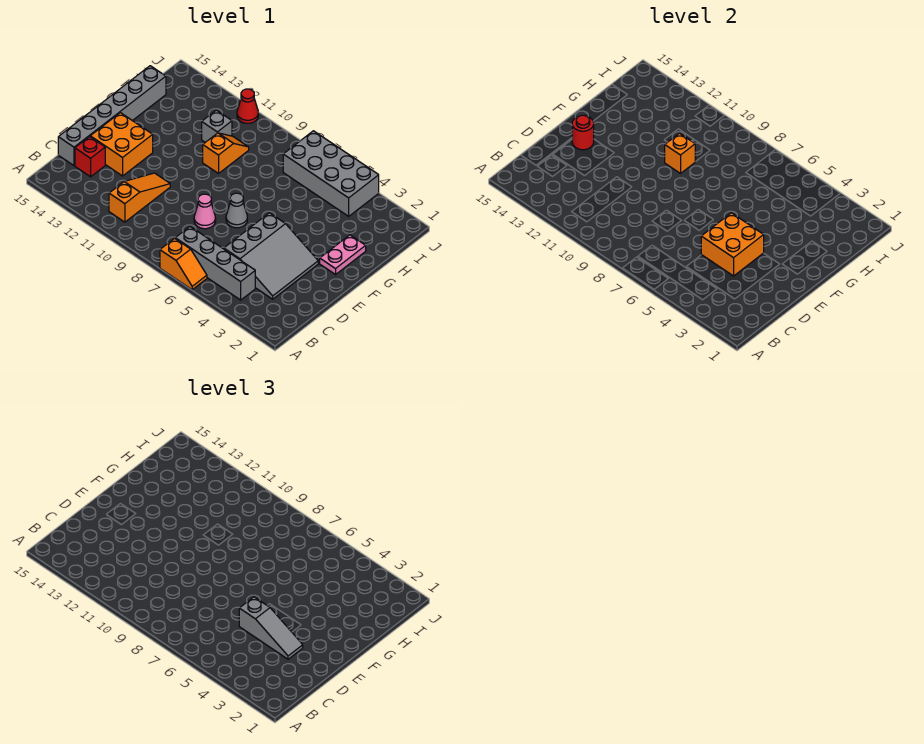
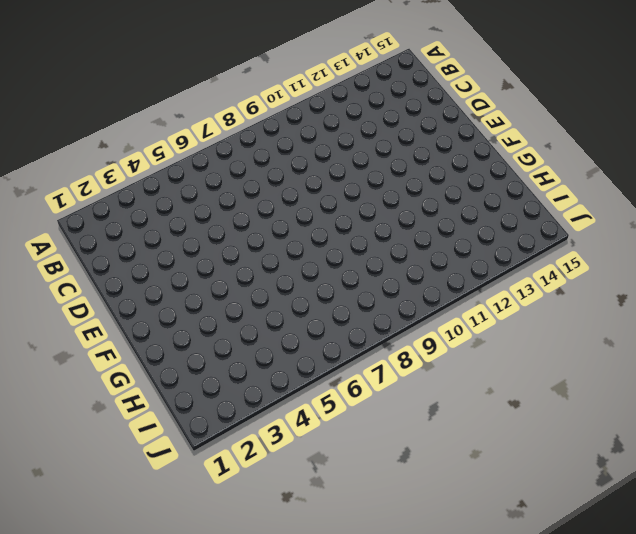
none -> orange slope A6:A7 level 1 top 7
none -> grey brick B4:B7 level 1
none -> orange slope B11:D11 level 1 top B

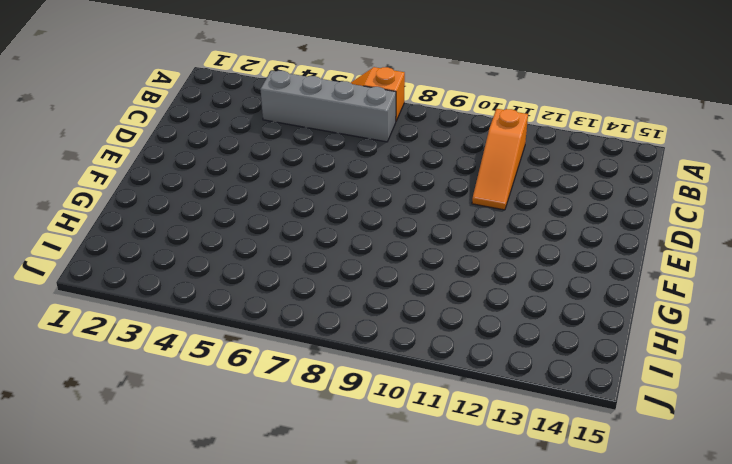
none -> grey slope C3:E5 level 1 top 5
none -> red brick C14 level 1
none -> grey brick C15:H15 level 1

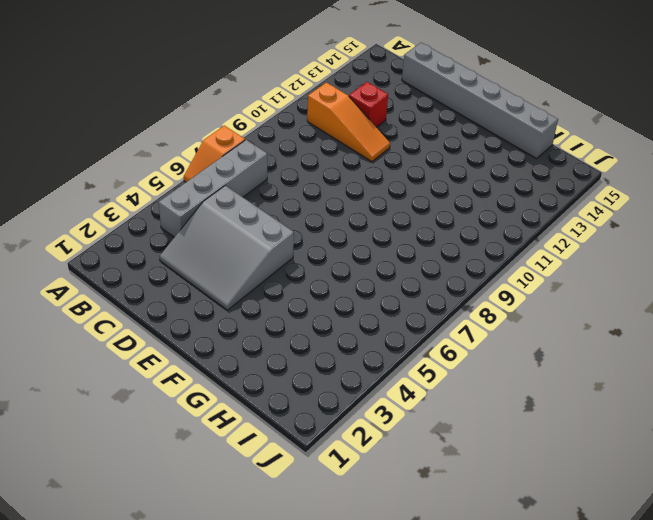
red brick C12 level 1 -> red brick C14 level 1
none -> pink cone D8 level 1
none -> orange brick D13:E14 level 1
none -> grey cone E7 level 1

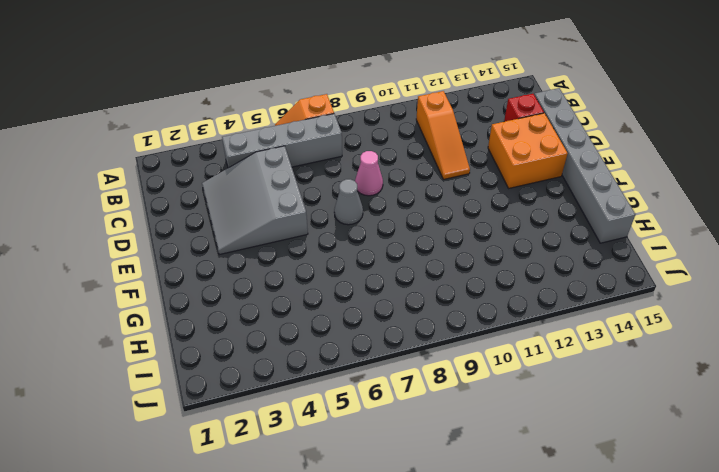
none -> pink plate F2:G2 level 1
none -> orange slope G10:H10 level 1 top G
none -> grey brick H11 level 1

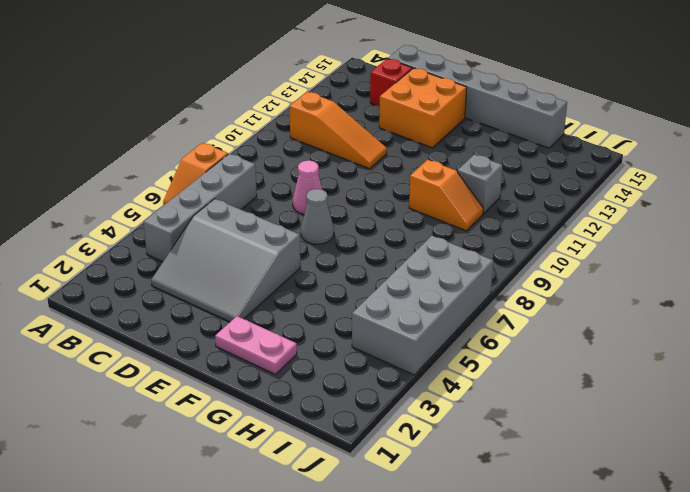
none -> red cone J11 level 1
none -> orange brick D4:E5 level 2
none -> red round brick E14 level 2

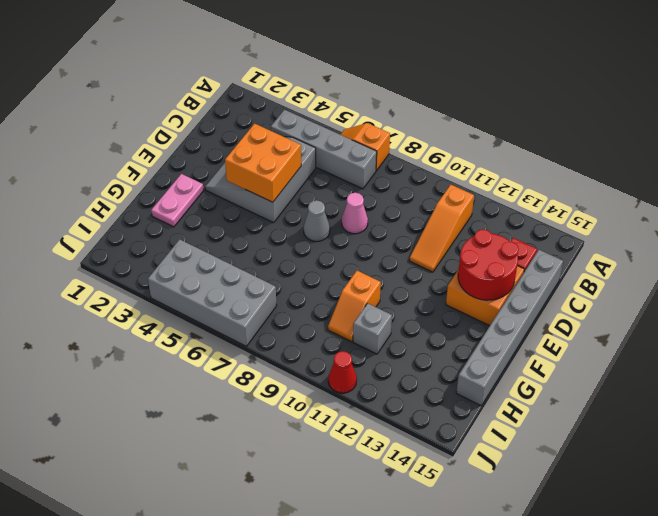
red round brick D13:E14 level 2 -> red round brick E14 level 2
none -> orange brick G10 level 2
none -> grey slope D3:D5 level 3 top 5

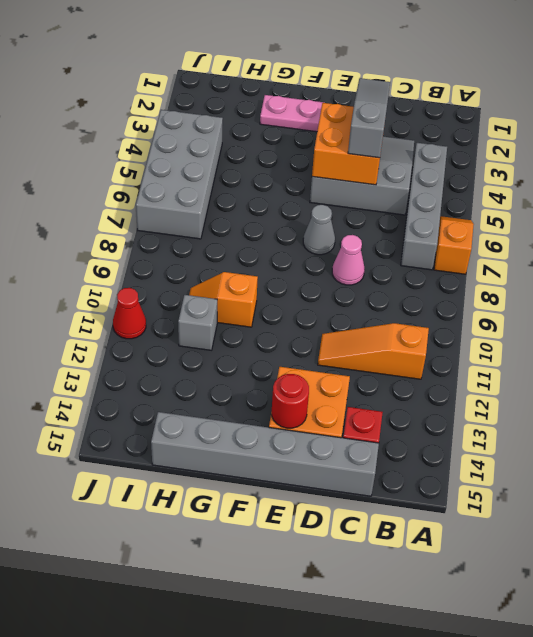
none -> orange brick G10 level 2

